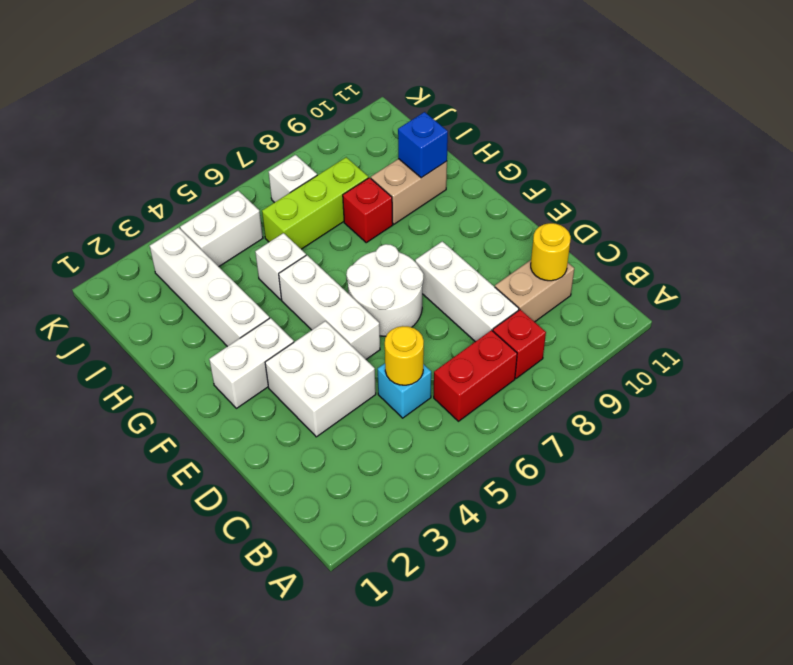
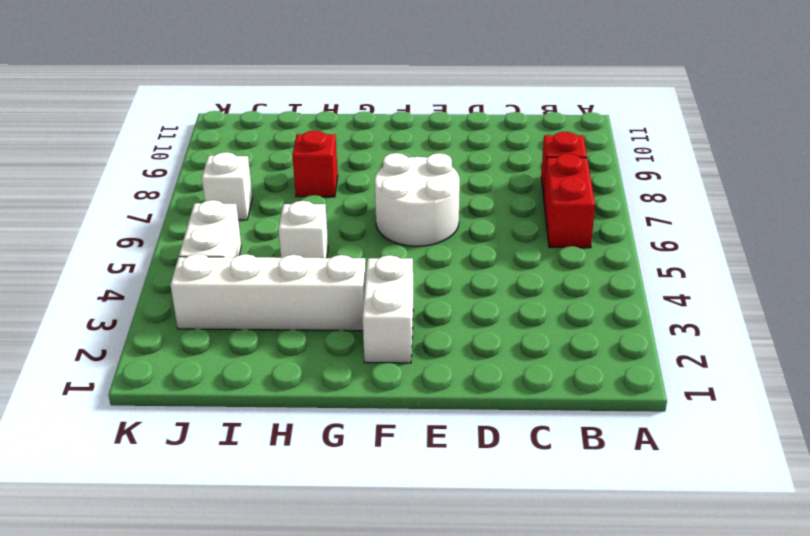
none -> cyan brick C5 level 1
none -> white brick C8:E8 level 1
none -> tan brick C9:C10 level 1

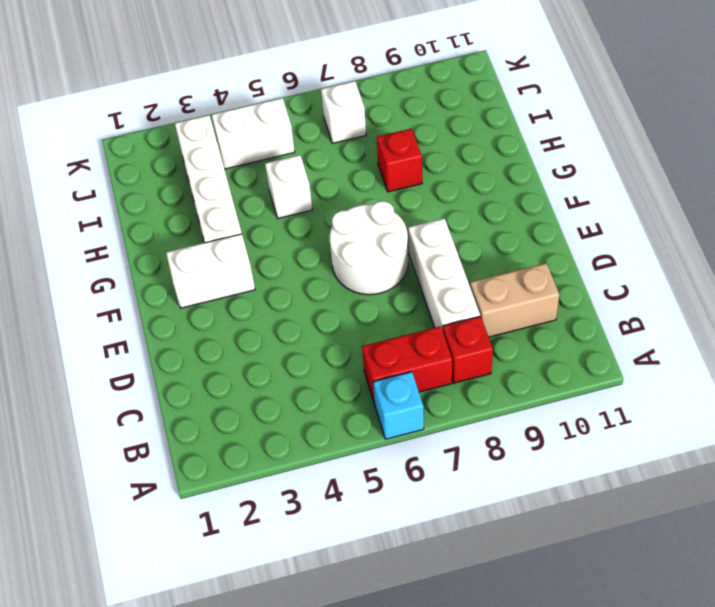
cyan brick A6 level 1 -> cyan brick C5 level 1
none -> white brick D3:E4 level 1
none -> white brick E5:G5 level 1
none -> tan brick H9:H10 level 1

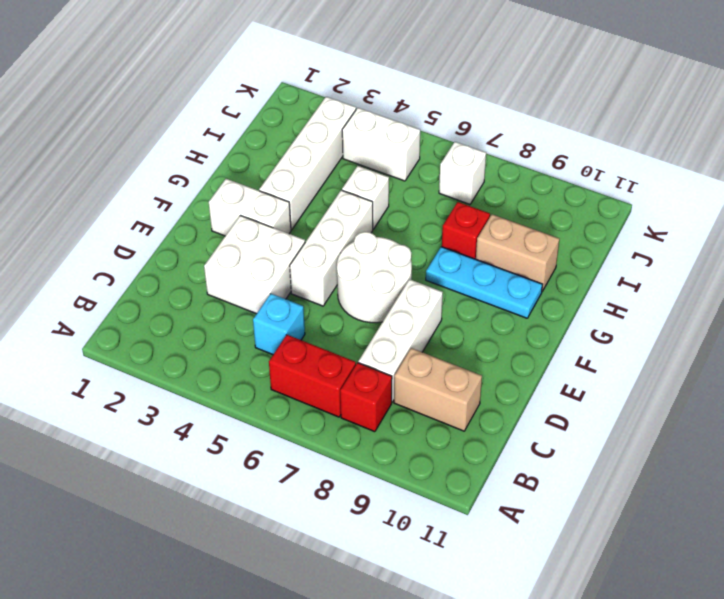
cyan plate G8:G10 level 1 -> none
none -> lime brick I6:I8 level 1
none -> yellow round brick C5 level 2
none -> yellow round brick C10 level 2

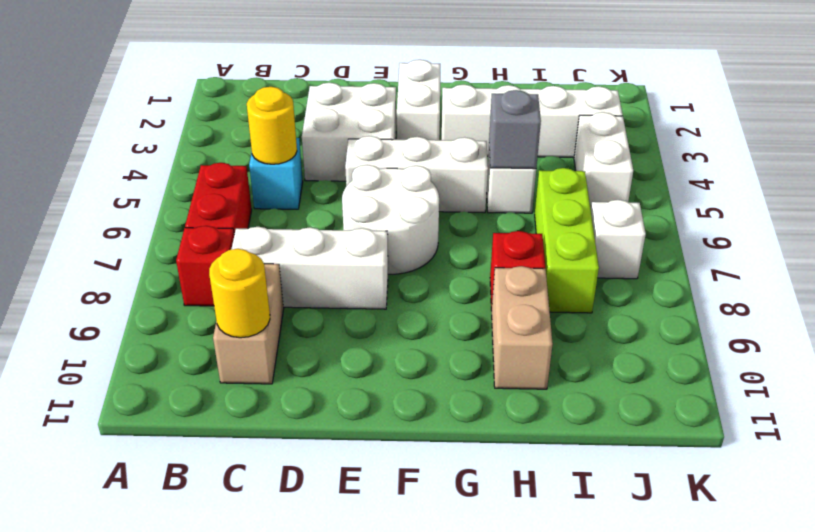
grey brick H5 level 2 -> none
none -> blue brick H10 level 2

